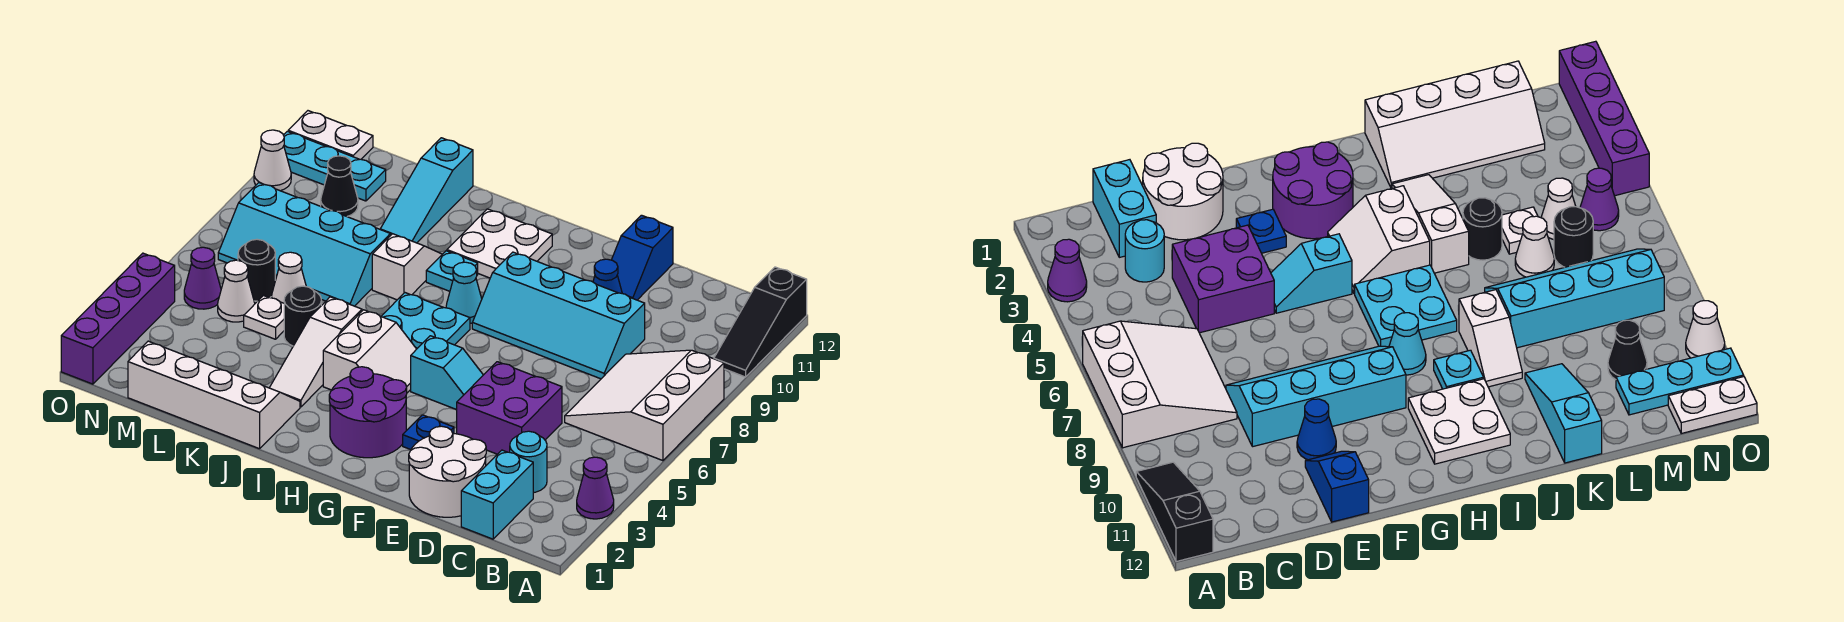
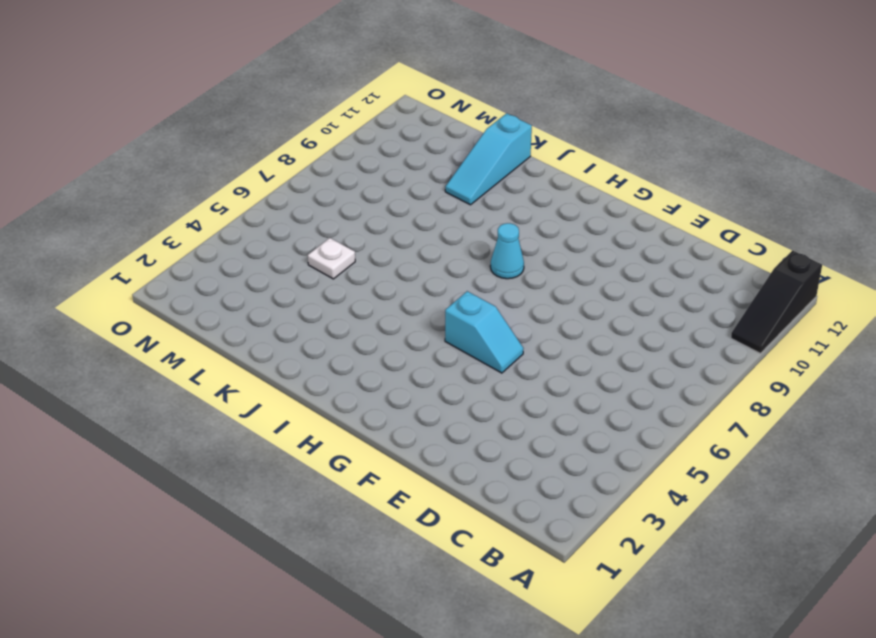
none -> purple cone A3 level 1
none -> white slope A6:C8 level 1 top A
none -> cyan brick C1:C2 level 1
none -> cyan round brick C3 level 1

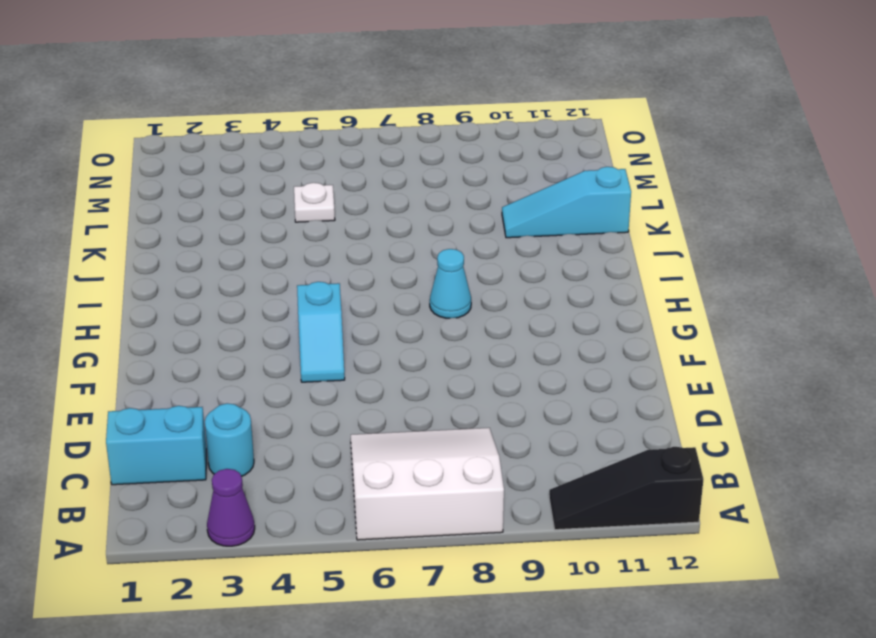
none -> white round brick D1:E2 level 1
none -> purple brick D4:E5 level 1
none -> cyan slope D8:G9 level 1 top 9
none -> blue cone E10 level 1

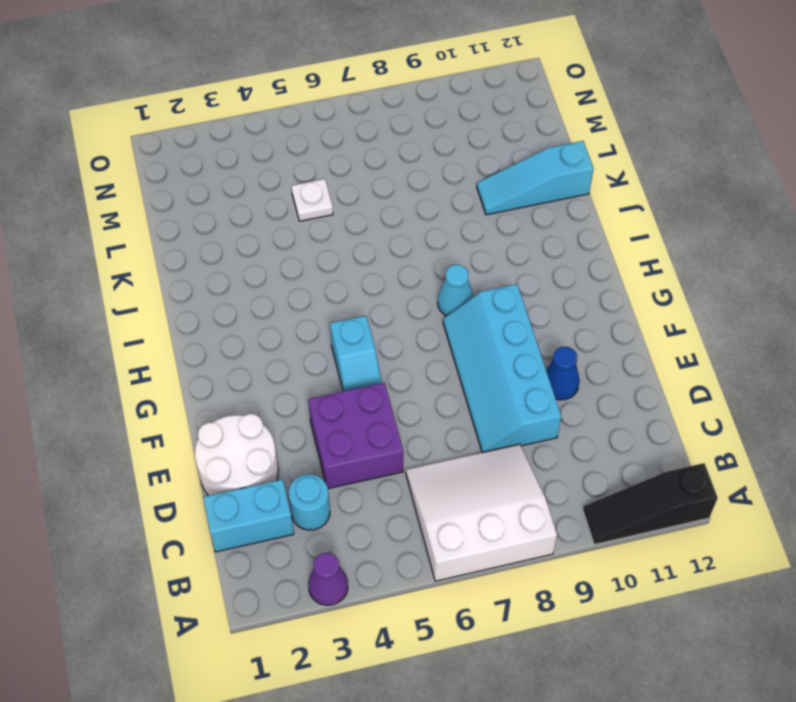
none -> blue slope E11:E12 level 1 top 12
none -> blue plate F3 level 1
none -> purple round brick G2:H3 level 1
none -> white slope H4:I5 level 1 top I

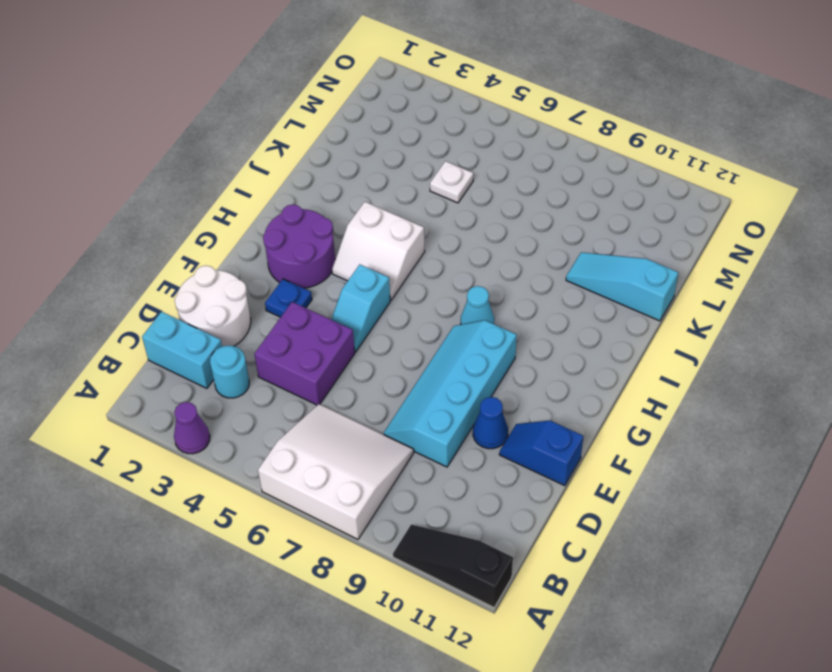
none -> cyan plate H6:I7 level 1
none -> white plate H10:I11 level 1
none -> cyan plate I9 level 1
none -> white slope J1:M2 level 1 top 1

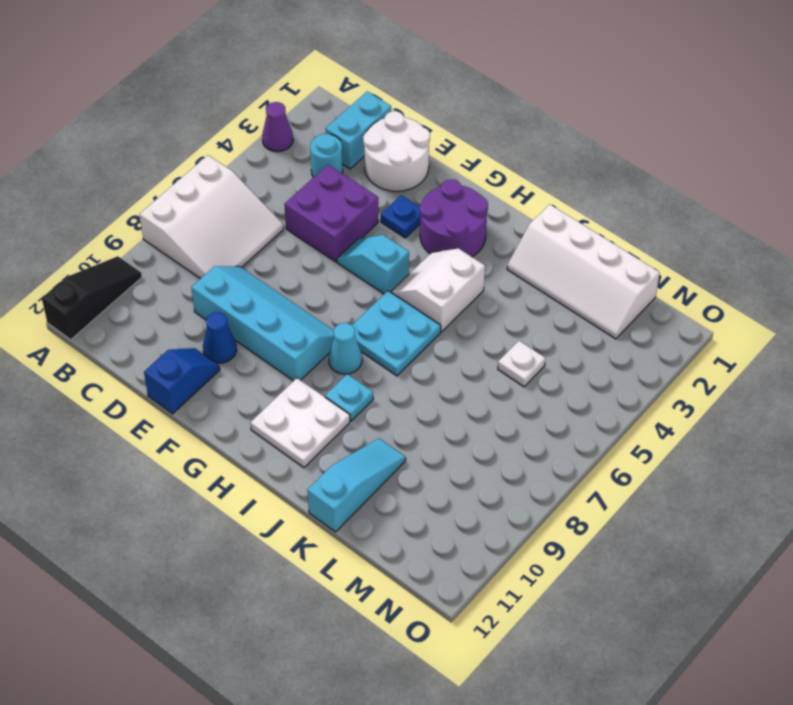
none -> white slope J3:J5 level 1 top 5
none -> white slope J8:J9 level 1 top 8
none -> black round brick K5 level 1
none -> cyan slope K7:N8 level 1 top 8

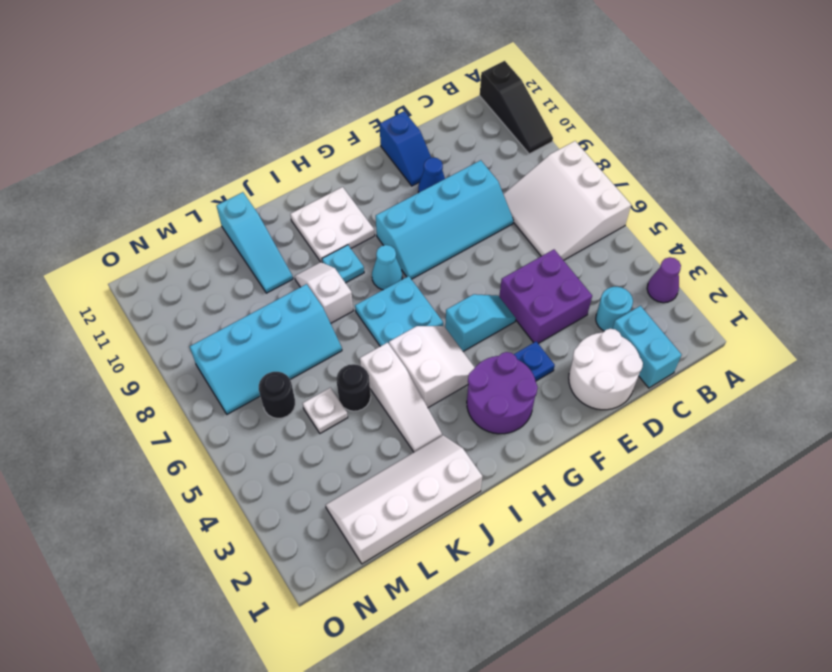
none -> white cone L6 level 1
none -> white cone M5 level 1
none -> black cone M10 level 1
none -> cyan plate M11:O11 level 1

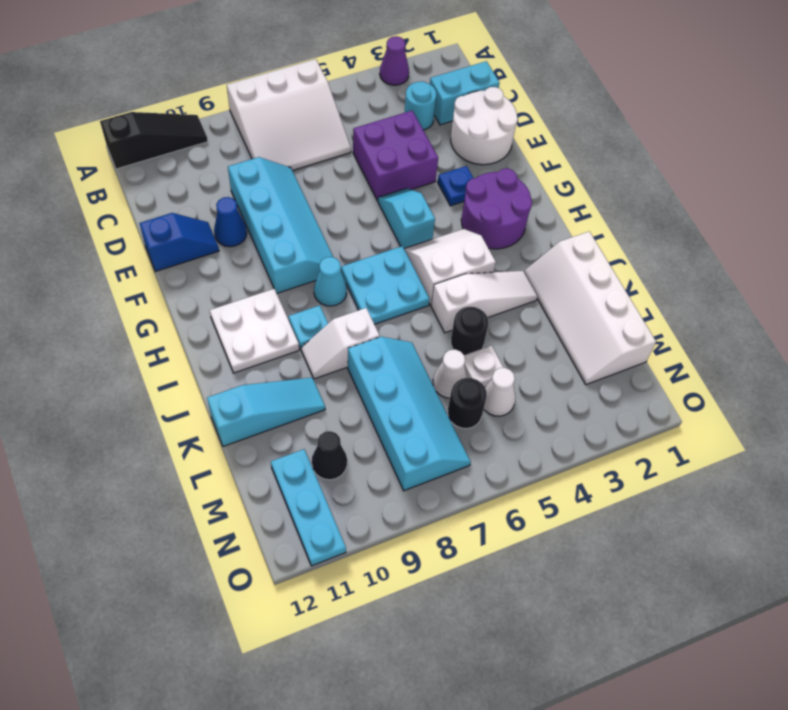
none -> purple cone N5 level 1
none -> white plate N12:O12 level 1
none -> purple brick O1:O4 level 1
none -> white cone O10 level 1

